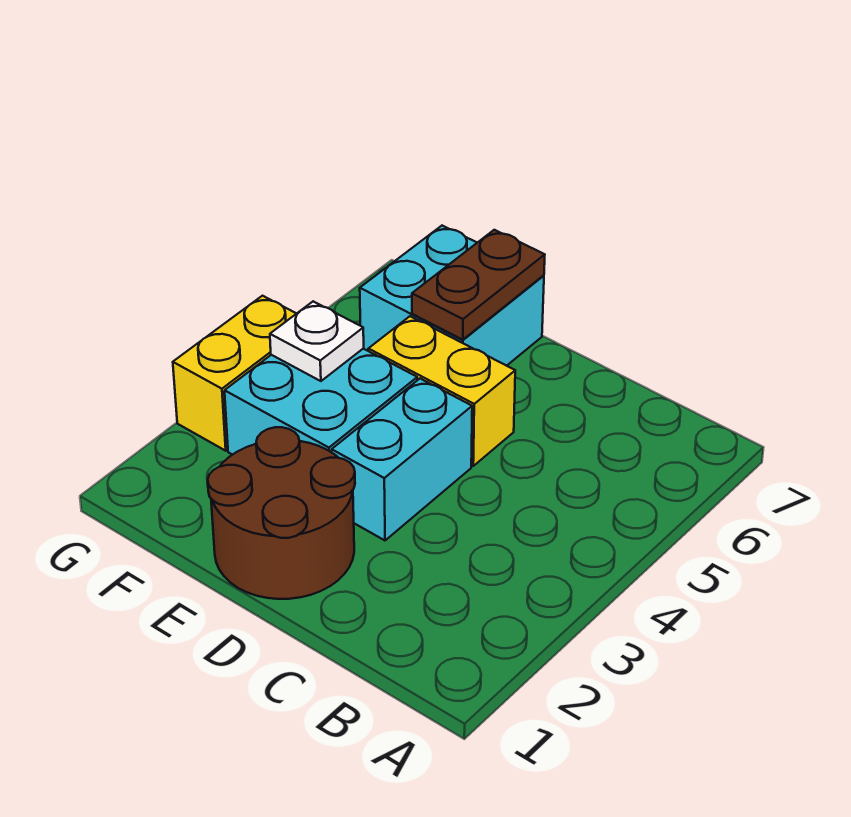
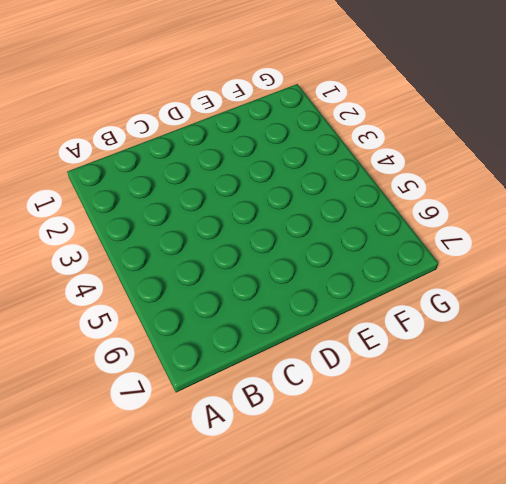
none -> brown round brick D1:E2 level 1
none -> cyan brick D3:D4 level 1

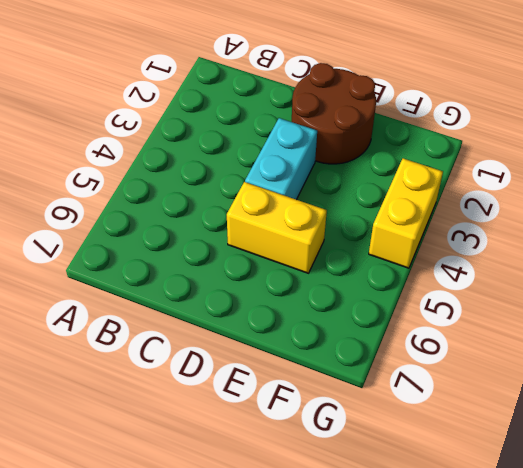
none -> cyan brick E3:F4 level 1
none -> cyan brick E6:F7 level 1

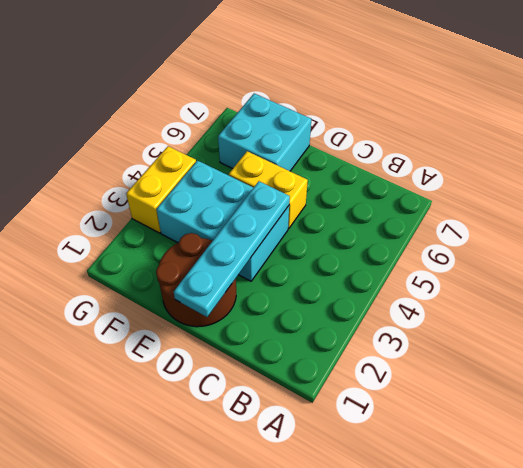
cyan plate D1:D4 level 2 -> none
none -> brown plate E6:E7 level 2
none -> white plate F4 level 2

